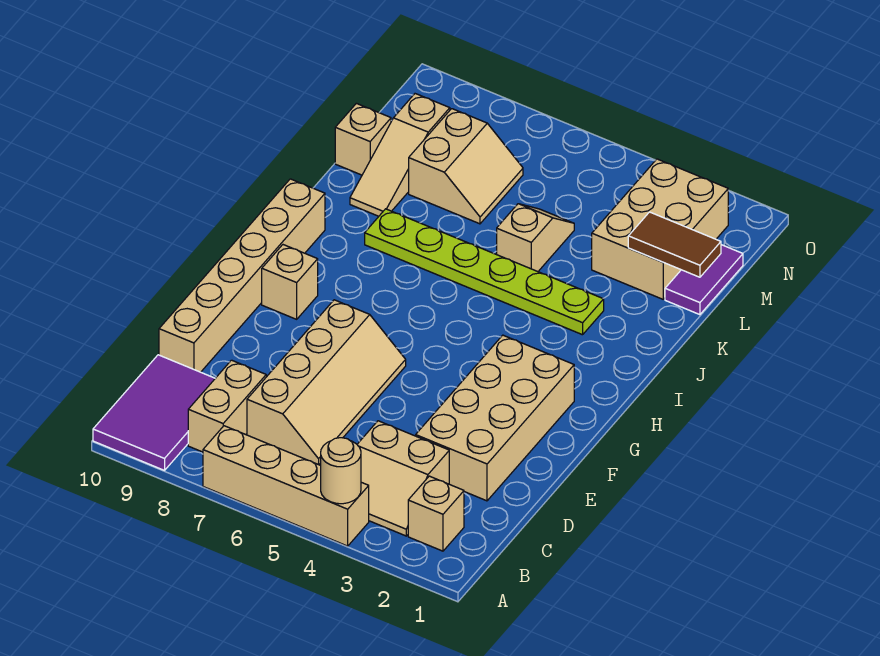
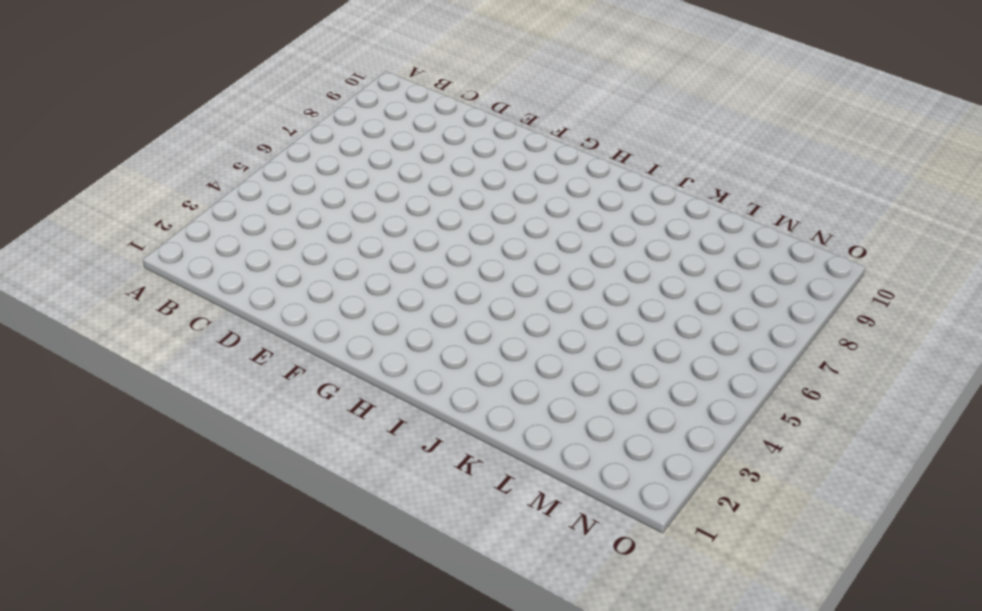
none -> tan brick A4:A7 level 1
none -> purple tile A9:C10 level 1
none -> tan brick B2 level 1

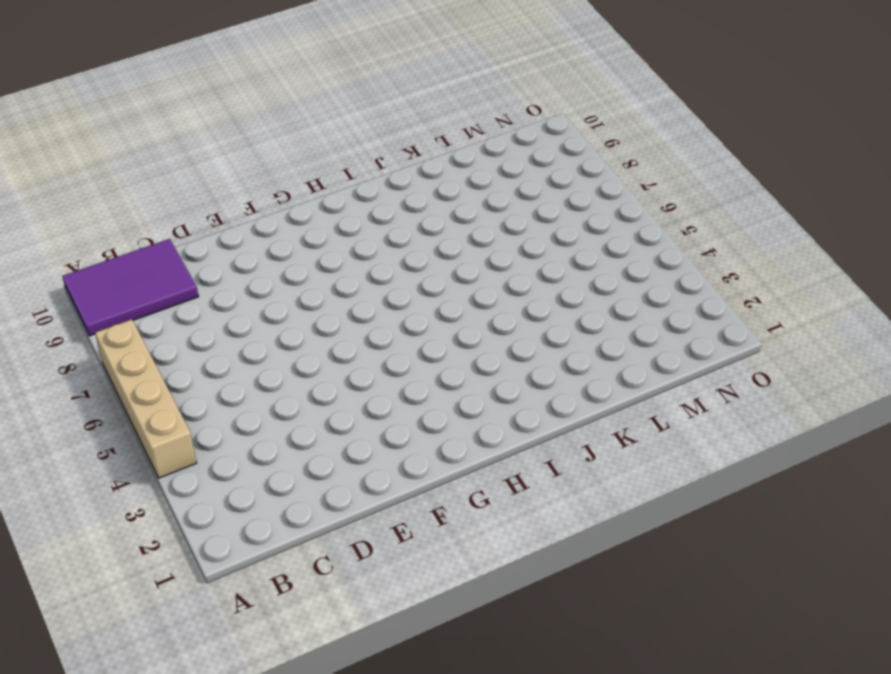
none -> tan brick B2 level 1
none -> tan slope B3:C4 level 1 top C
none -> tan brick B8:C8 level 1

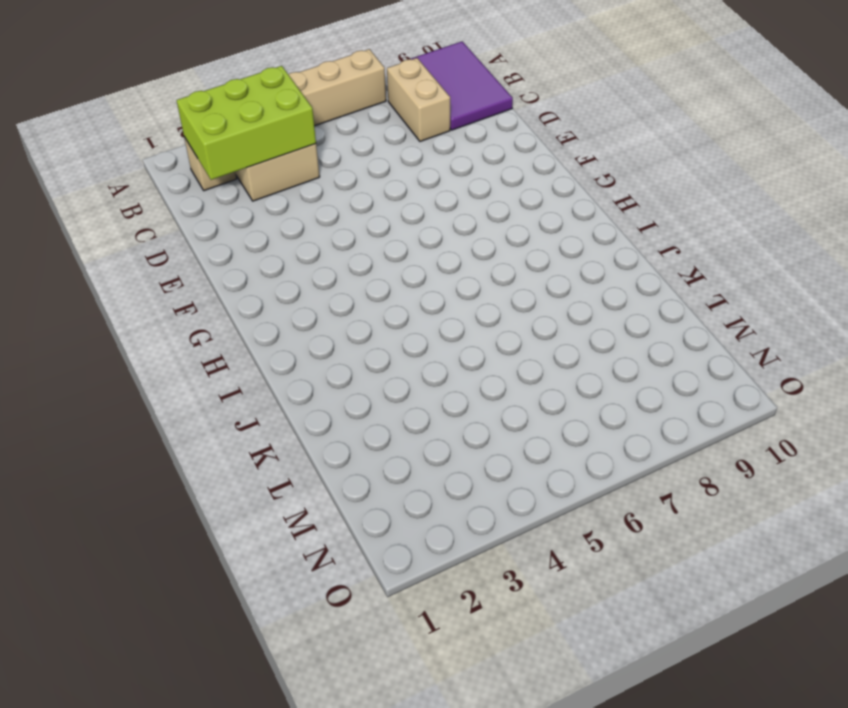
lime brick B2:C4 level 2 -> none
none -> tan slope C6:F7 level 1 top 7
none -> tan brick D2:G3 level 1
none -> tan brick D10:I10 level 1

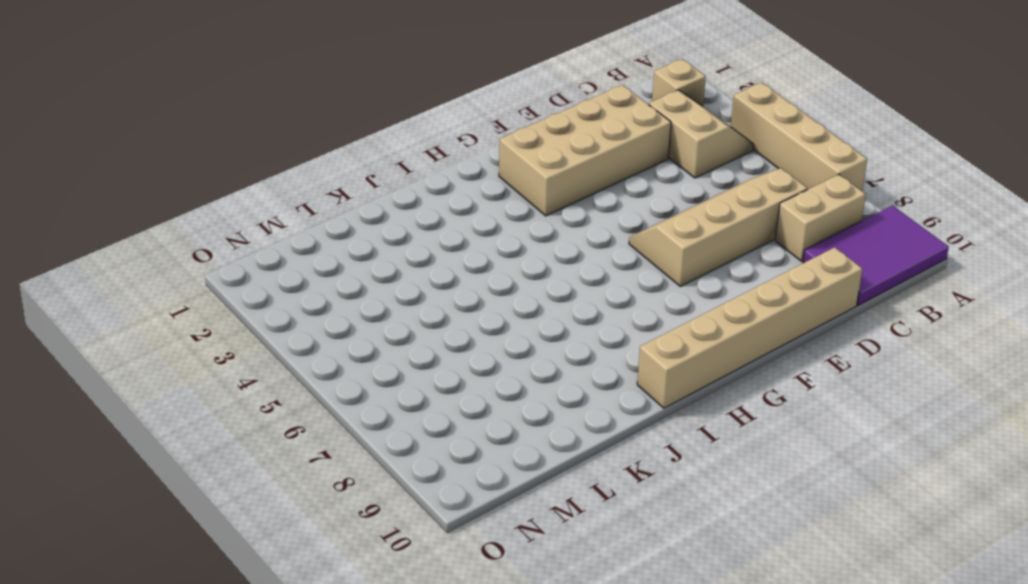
none -> tan brick G9 level 1
none -> lime plate J3:J8 level 1
none -> tan slope K5:L5 level 1 top K

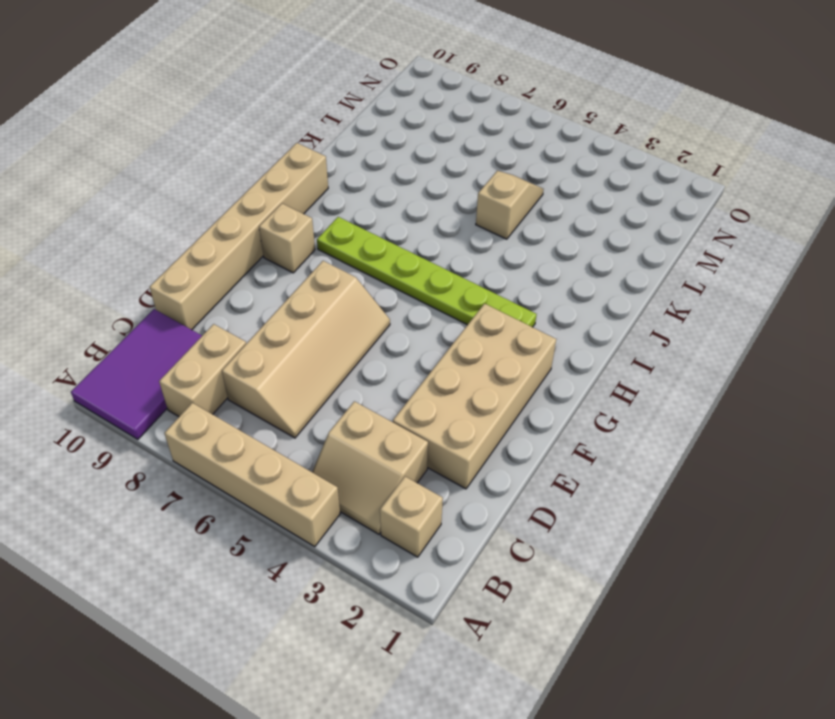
lime plate H3:H8 level 1 -> lime plate J3:J8 level 1
none -> tan slope K9:M9 level 1 top M
none -> purple tile L1:M1 level 1
none -> tan brick L2:N3 level 1

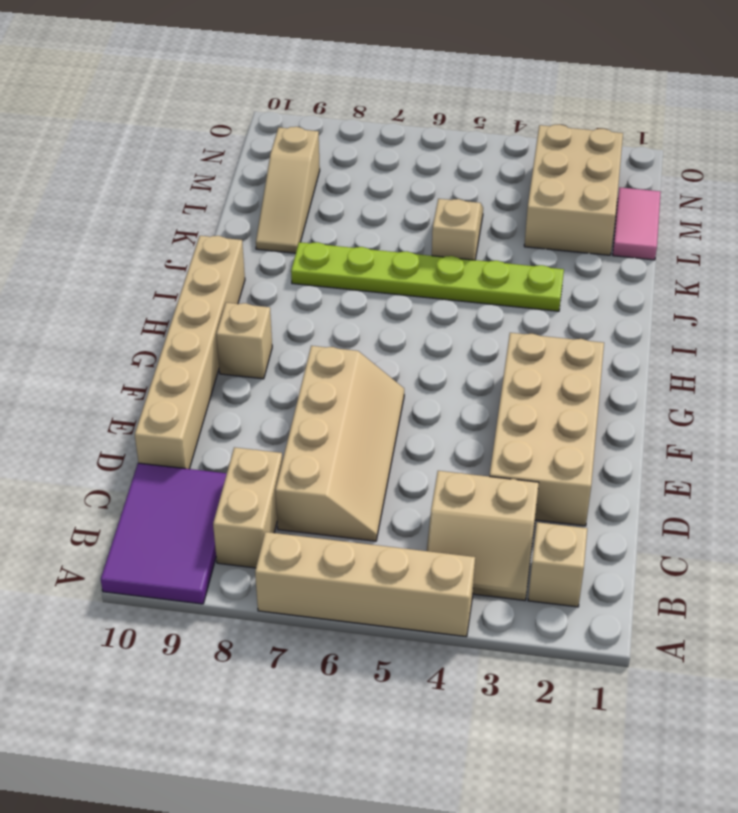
pink tile L1:M1 level 1 -> purple tile L1:M1 level 1
none -> tan slope L7:M8 level 1 top 8
none -> tan brick L10 level 1
none -> tan round brick A4 level 2

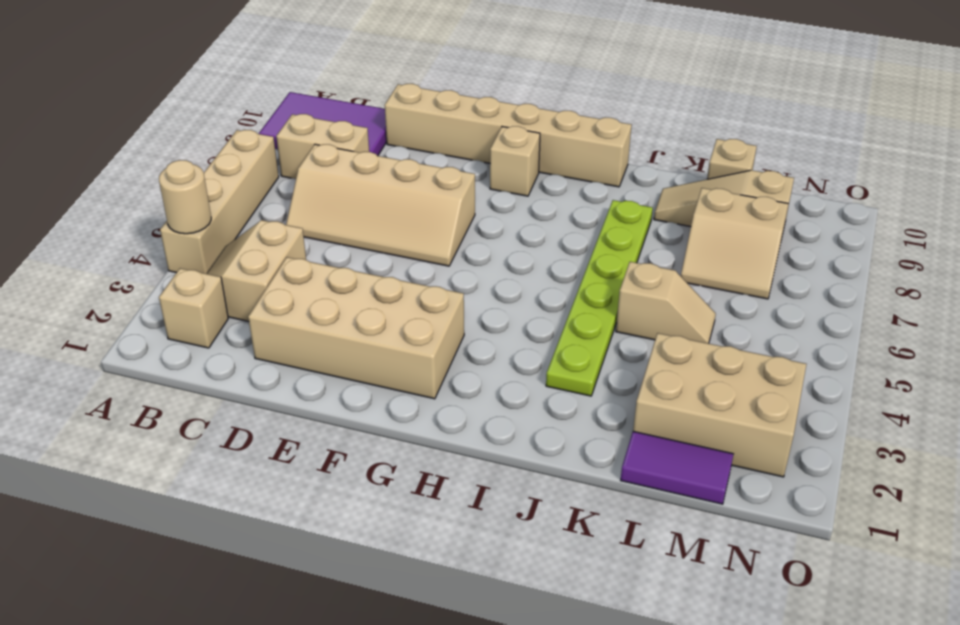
none -> brown tile L1:L2 level 2

